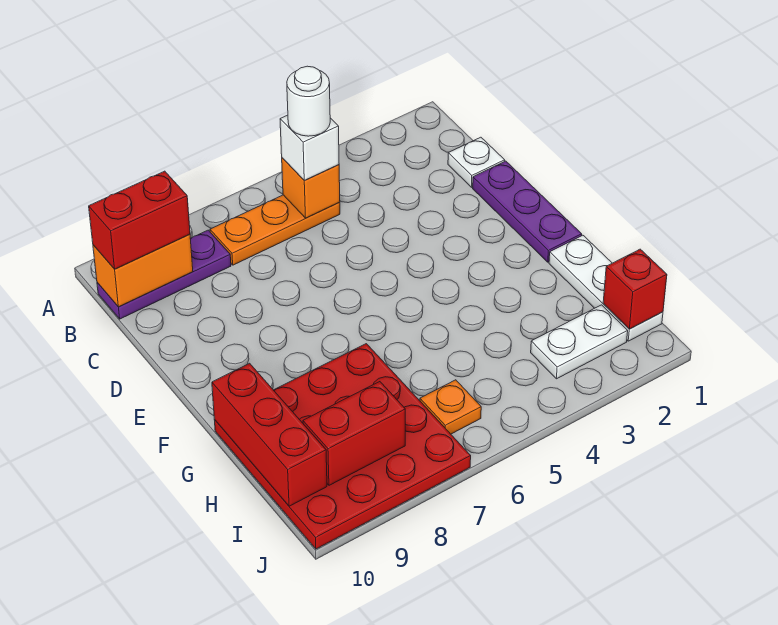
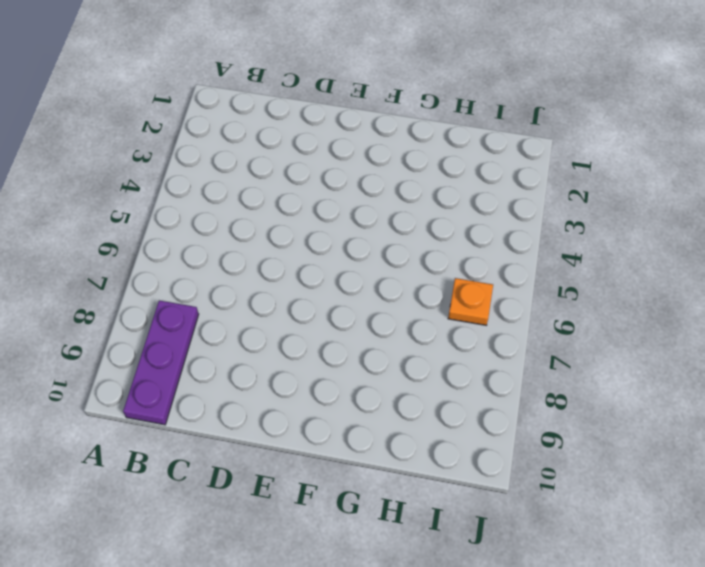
none -> orange plate B5:B7 level 1
none -> white plate C1 level 1
none -> purple plate D1:F1 level 1

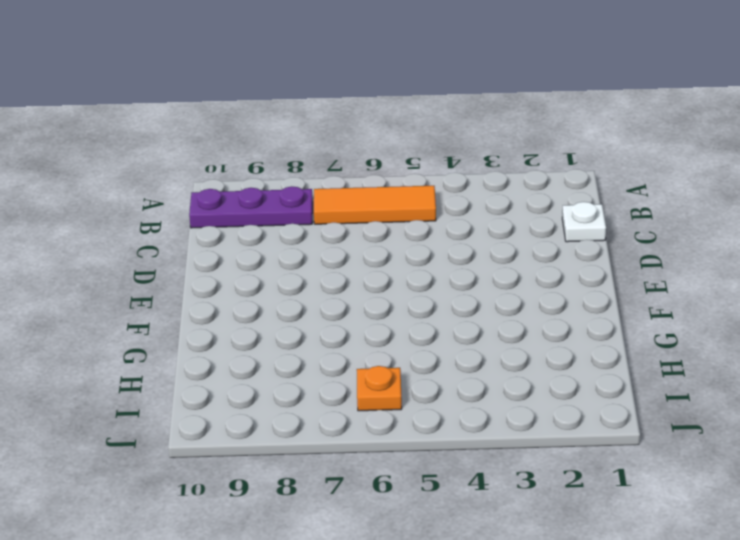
orange tile B5:B7 level 1 -> orange plate B5:B7 level 1
none -> purple plate D1:F1 level 1
none -> white plate G1:I1 level 1
none -> red plate G7:J10 level 1

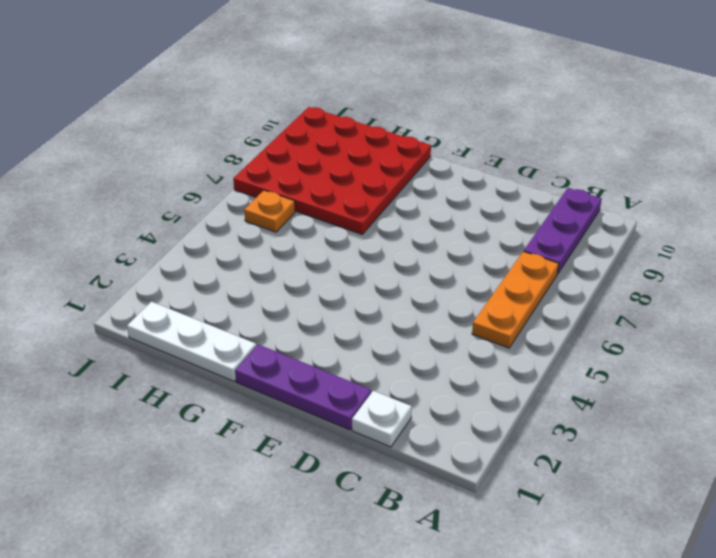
none -> white plate I2:I3 level 1
none -> orange brick B5 level 2
none -> orange brick B9:B10 level 2

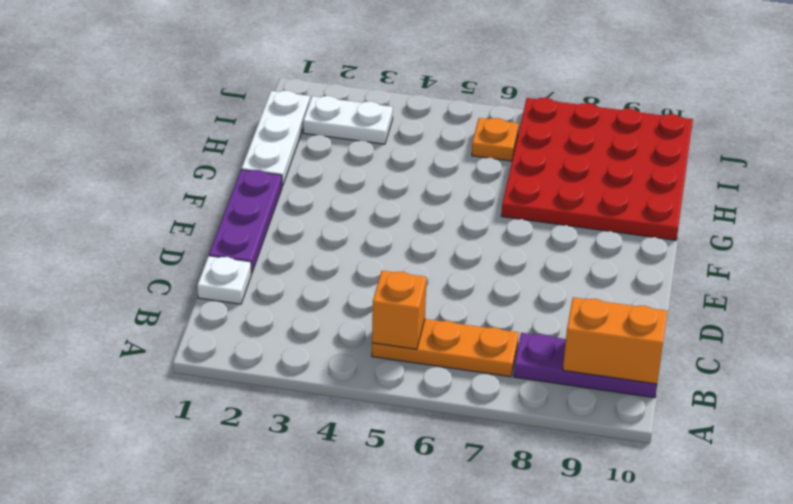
none -> red brick G10:I10 level 2
none -> red brick I1 level 2
none -> red brick I8:I9 level 2

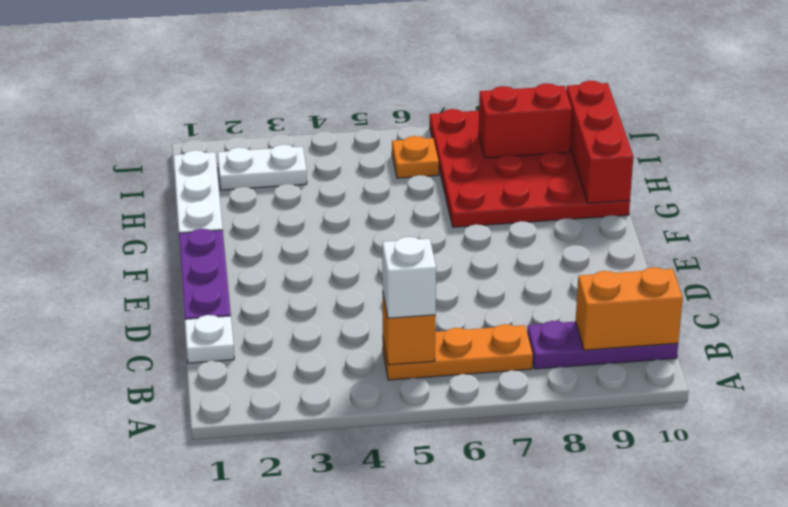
none -> red brick I1 level 2
none -> red brick B9:B10 level 3
none -> white round brick B5 level 4

